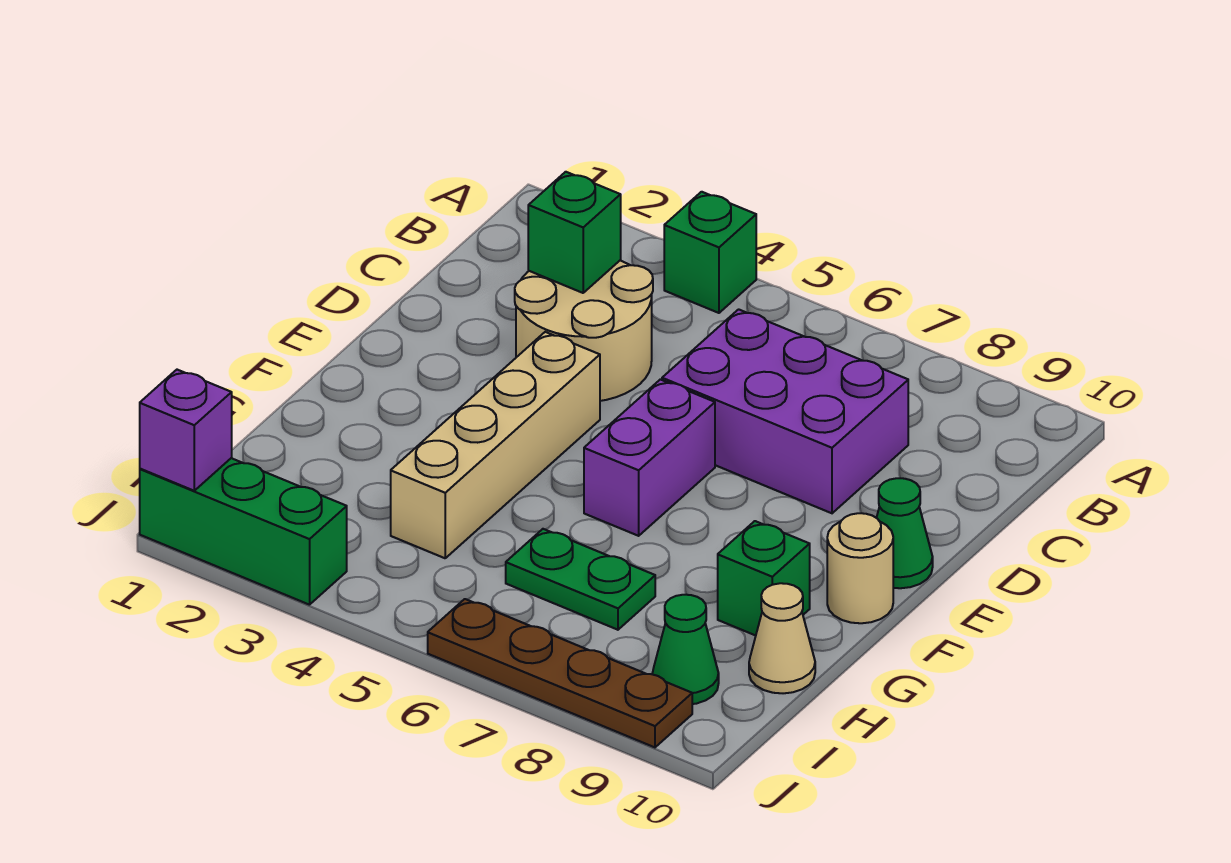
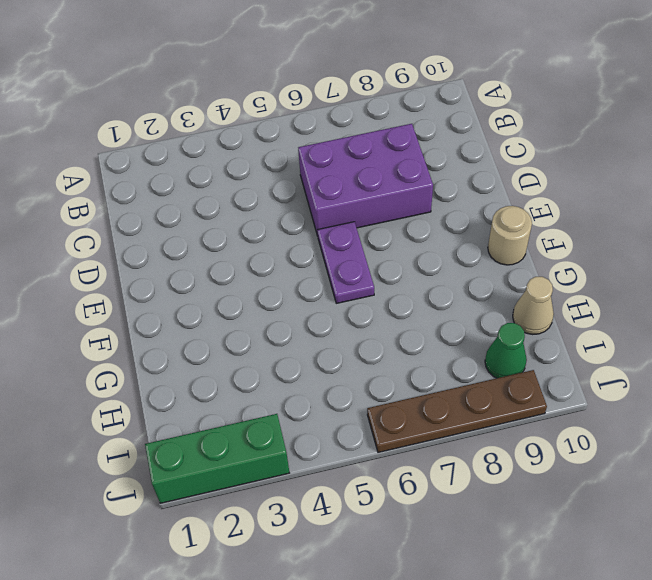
purple plate E6:F6 level 1 -> purple brick E6:F6 level 1
none -> green brick A4 level 1
none -> tan round brick C3:D4 level 1
none -> tan brick E4:H4 level 1

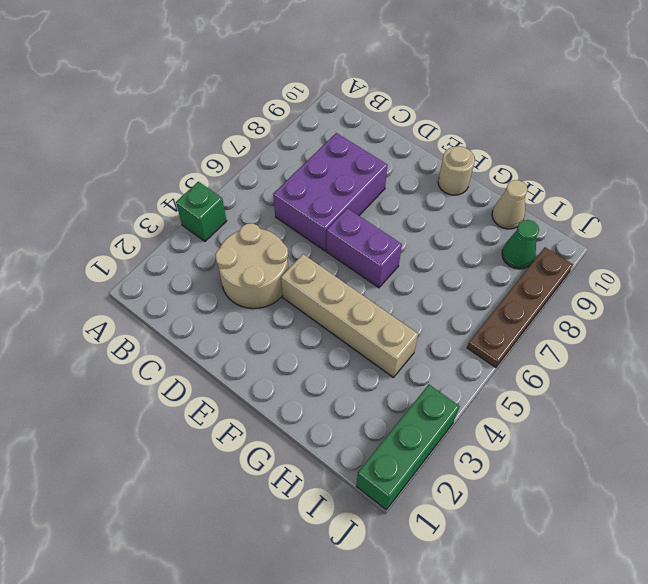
none -> green cone E10 level 1
none -> green brick G9 level 1
none -> green plate H6:H7 level 1

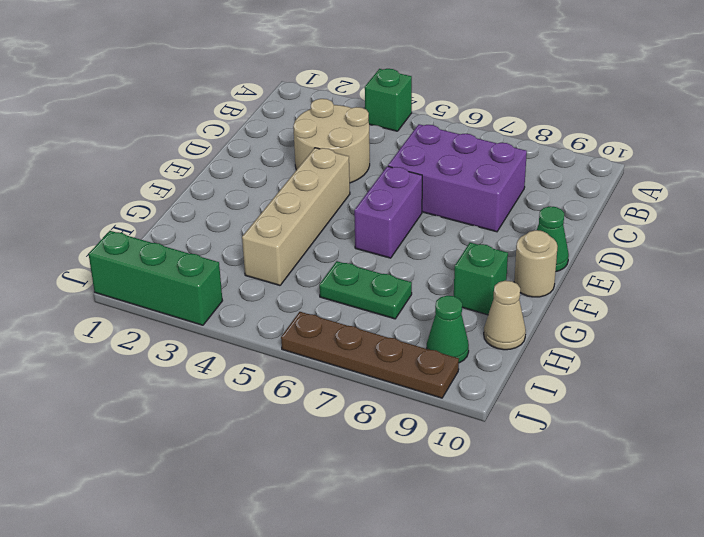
none -> green brick C3 level 2
none -> purple brick J1 level 2

